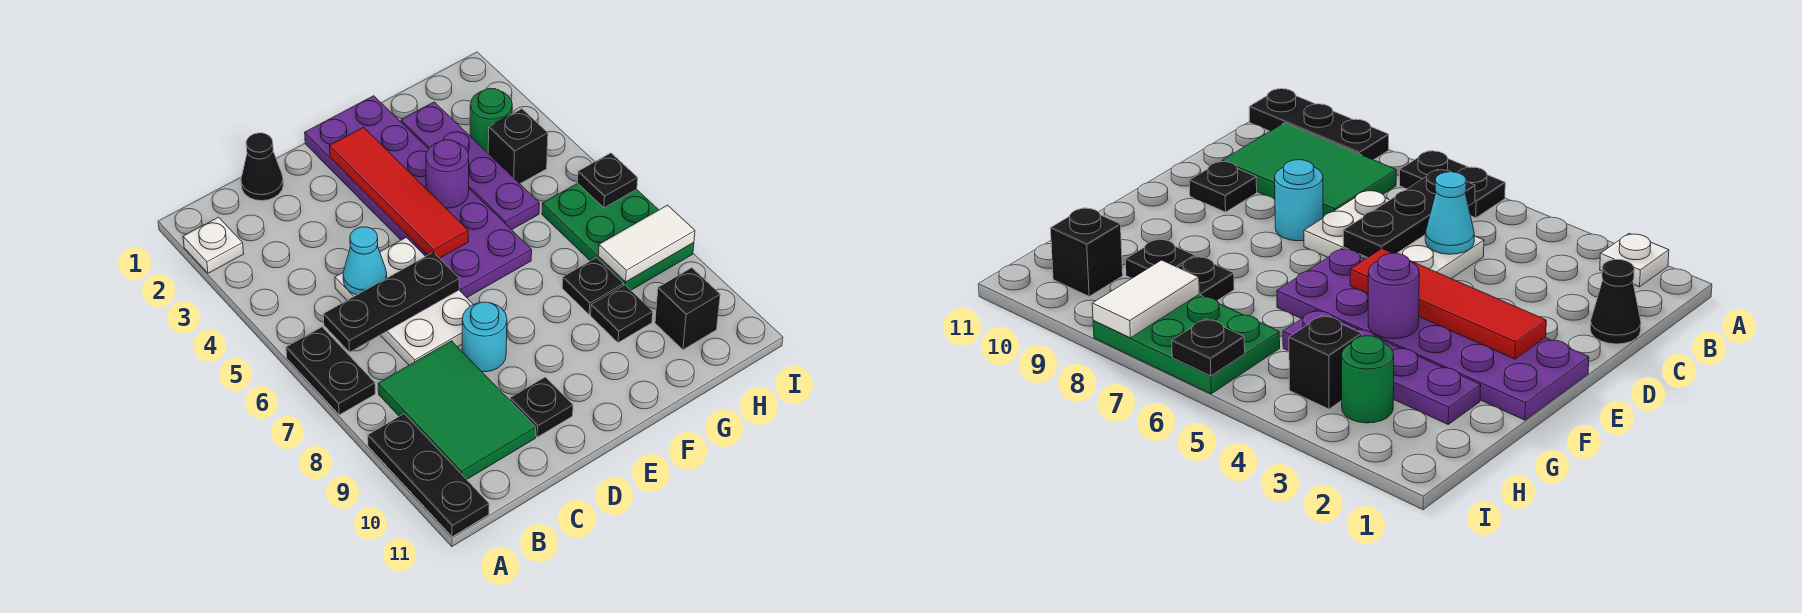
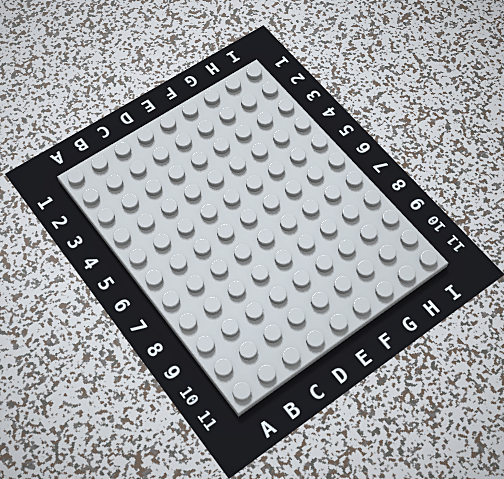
none -> white plate A2 level 1
none -> black plate A6:A7 level 1
none -> black plate A9:A11 level 1

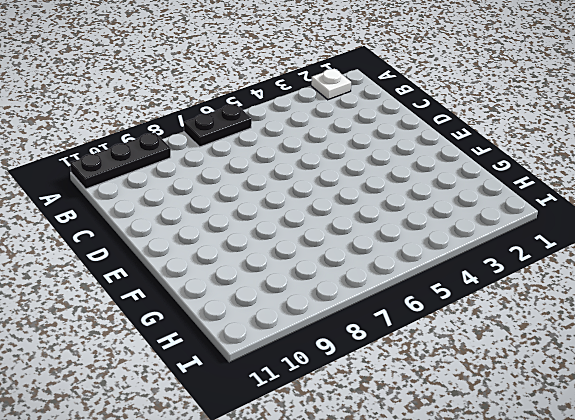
none -> green tile B8:C10 level 1
none -> black cone C1 level 1
none -> white plate C5:D7 level 1

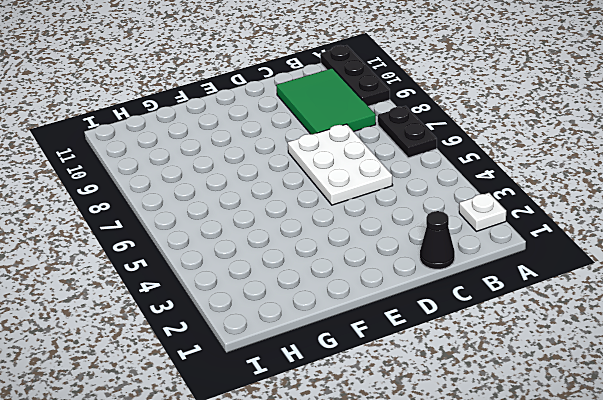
none -> cyan round brick D8 level 1
none -> black plate D10 level 1
none -> purple plate E1:F6 level 1

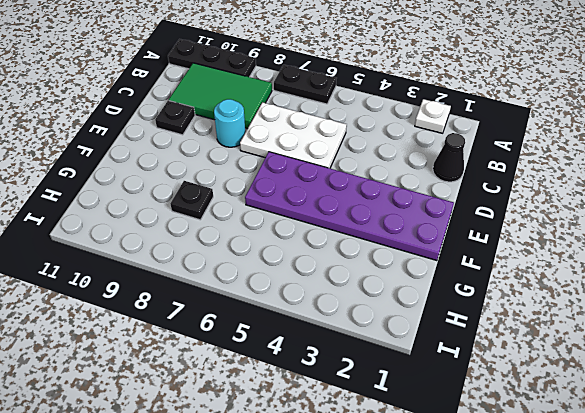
none -> purple plate G2:G5 level 1
none -> black plate G9 level 1
none -> green round brick H3 level 1

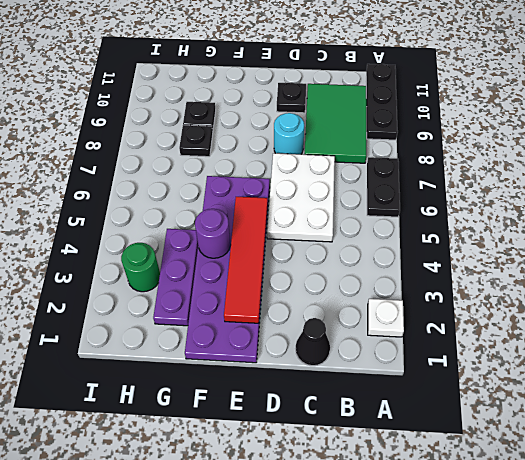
purple plate G2:G4 level 1 -> purple plate G2:G5 level 1
none -> black brick H4 level 1
none -> green plate H6:I8 level 1
none -> black brick H10 level 1

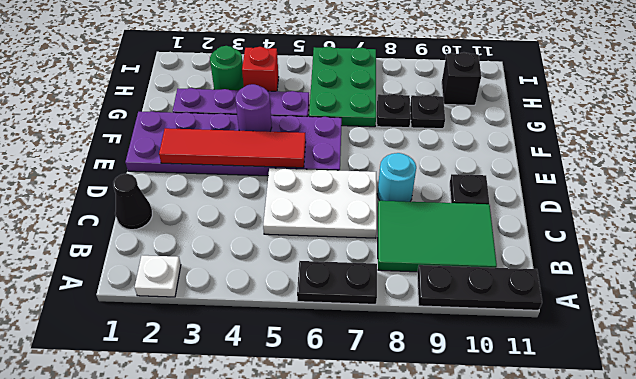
green plate G6:I7 level 1 -> green plate H6:I8 level 1
red brick H4 level 1 -> black brick H4 level 1
none -> black plate B6:D6 level 2
none -> cyan cone C5 level 2
none -> white tile H8:I8 level 2

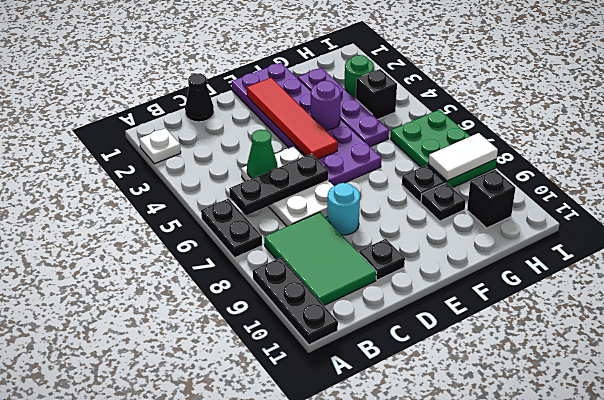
green cone C5 level 2 -> cyan cone C5 level 2
none -> black plate I6 level 2

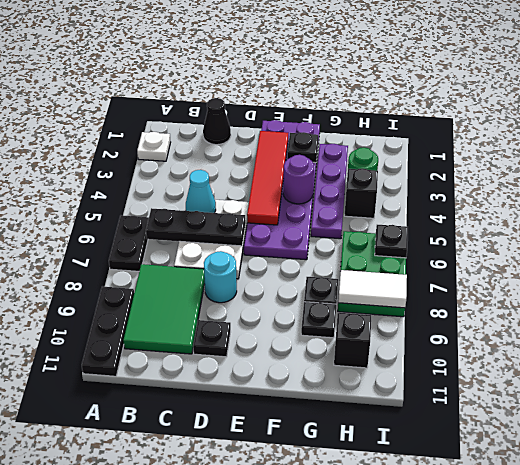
black plate F2 level 2 -> none

